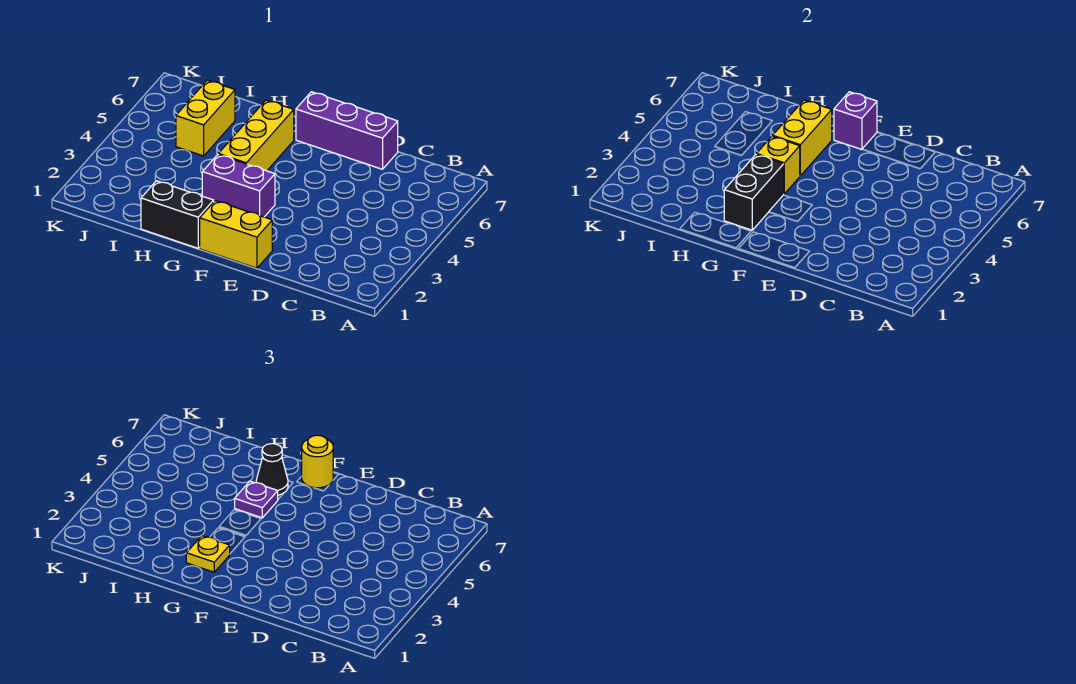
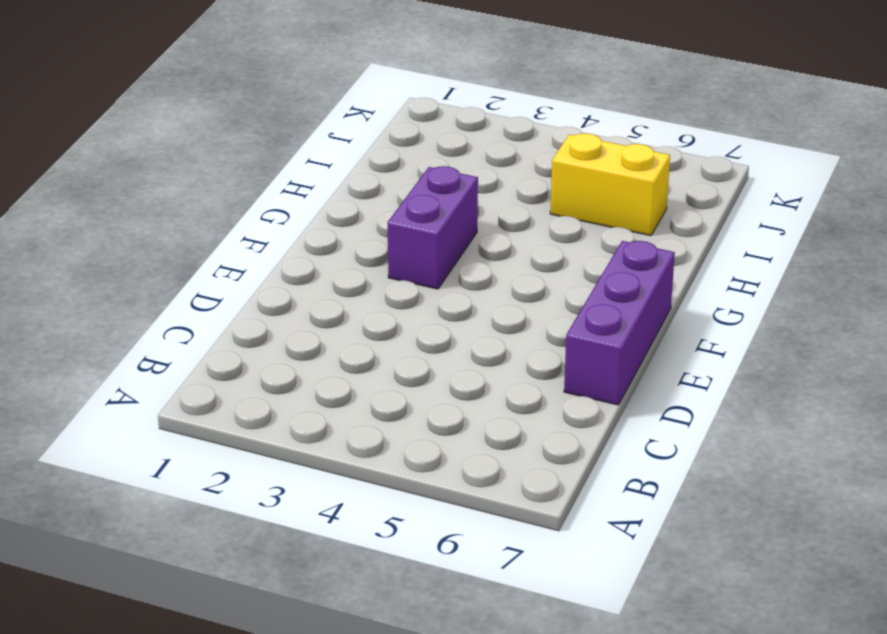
none -> yellow brick E1:F1 level 1
none -> black brick G1:H1 level 1
none -> yellow brick G4:G6 level 1

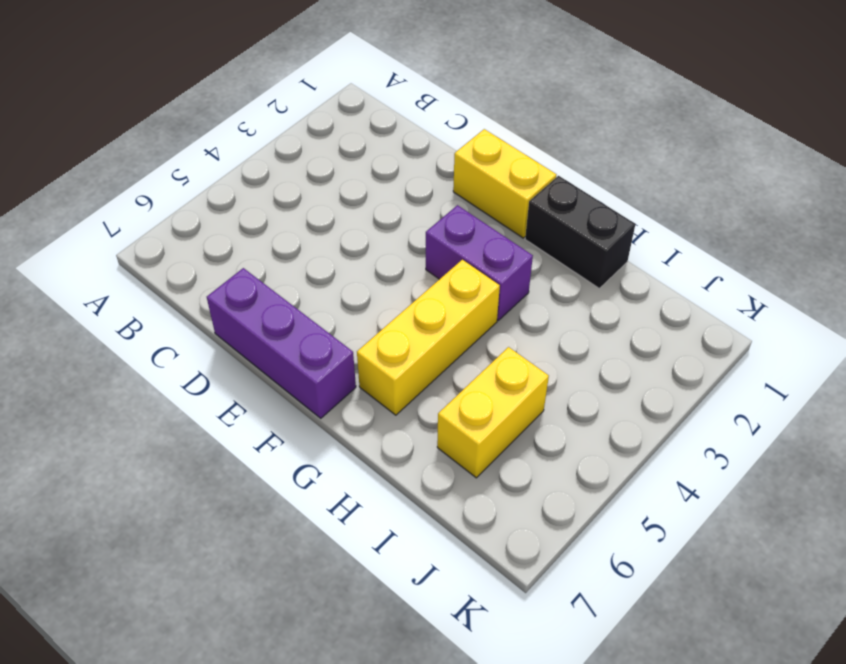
none -> purple brick F7 level 2
none -> black brick G2:G3 level 2
none -> yellow brick G4 level 2

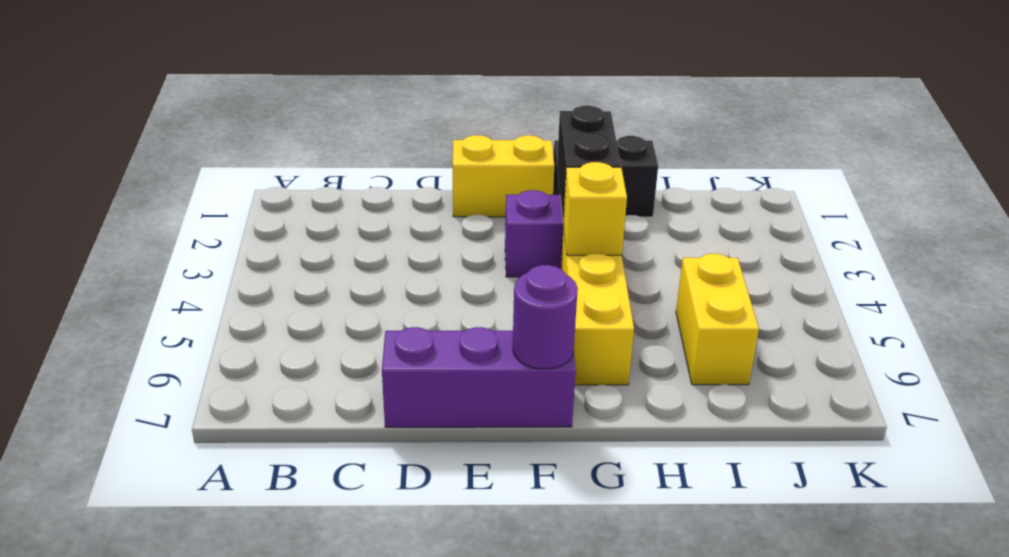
purple round brick F7 level 2 -> purple brick F7 level 2
none -> yellow brick G5:G6 level 2
none -> yellow round brick F7 level 3
none -> yellow plate G2 level 3

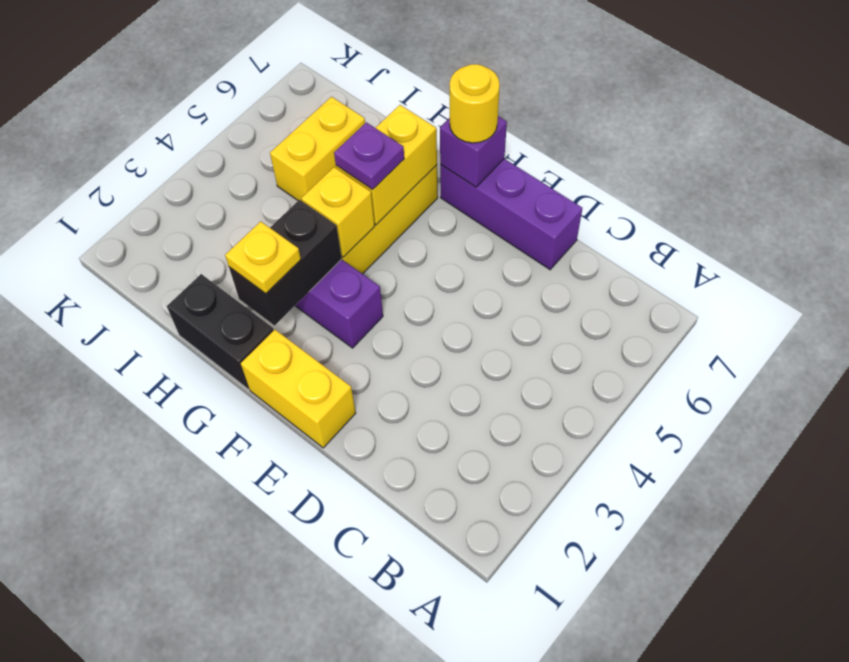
none -> black cone G6 level 3

